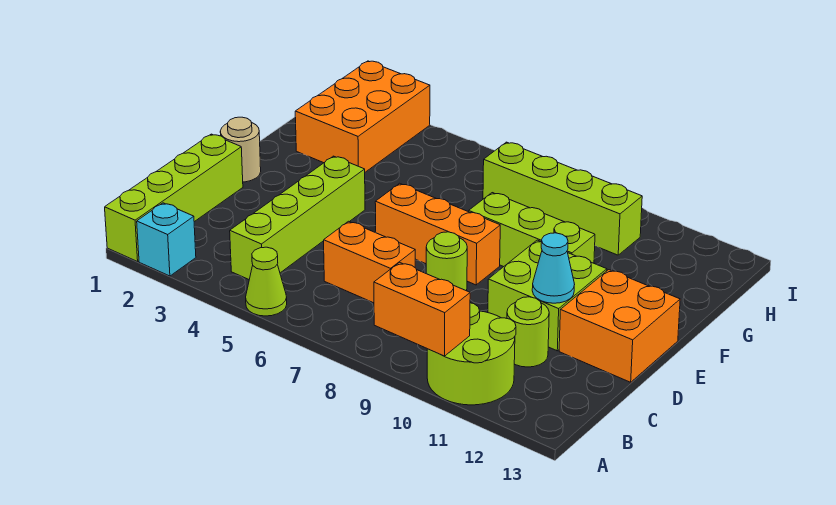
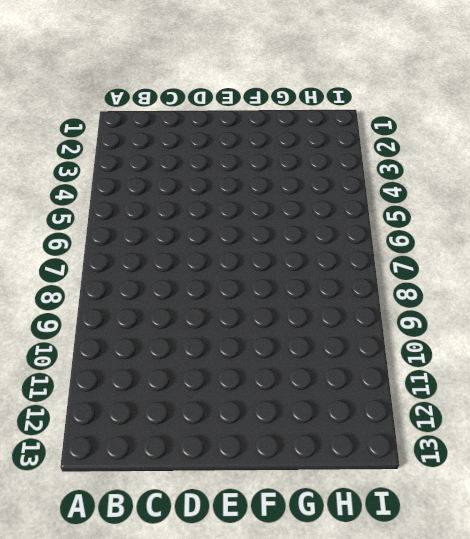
none -> lime brick A1:D1 level 1
none -> cyan brick A2 level 1
none -> lime cone A5 level 1

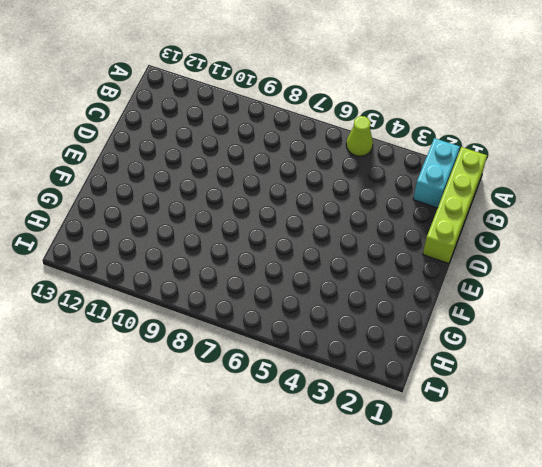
cyan brick A2:B2 level 1 -> cyan brick A2 level 1
none -> lime round brick A10:B11 level 1
none -> lime brick B4:E4 level 1
none -> orange brick C6:C7 level 1

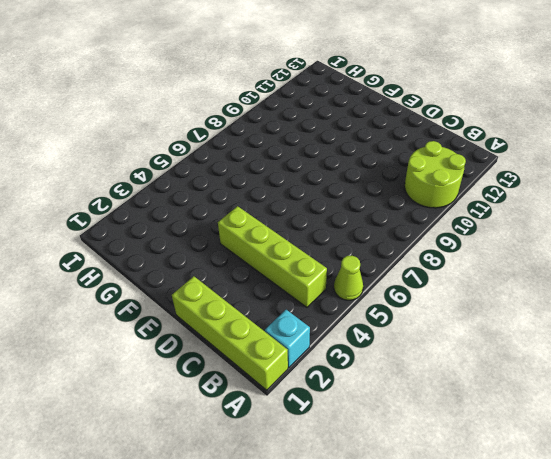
none -> orange brick C6:C7 level 1
none -> lime round brick C11 level 1
none -> lime round brick D8 level 1

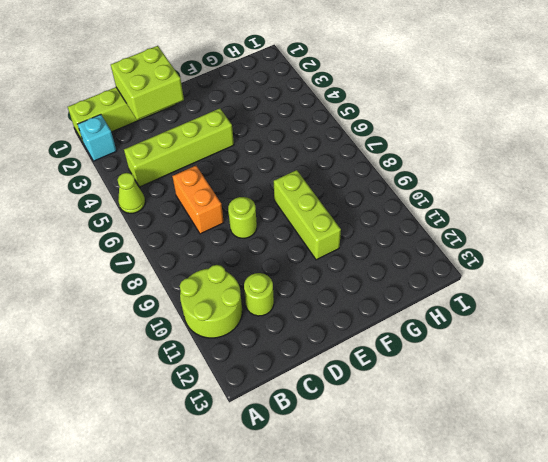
lime brick C1:D2 level 2 -> lime brick D10:E11 level 1
none -> orange brick D12:E13 level 1
none -> tan round brick E1 level 1
none -> orange brick E6:E8 level 1

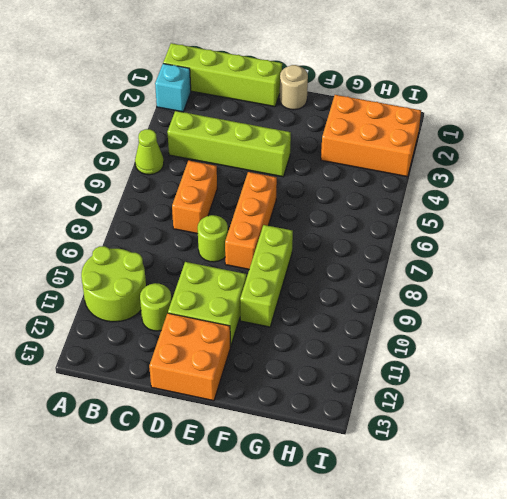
none -> lime brick H7:H10 level 1
none -> orange brick A9:A10 level 2
none -> cyan cone D11 level 2

